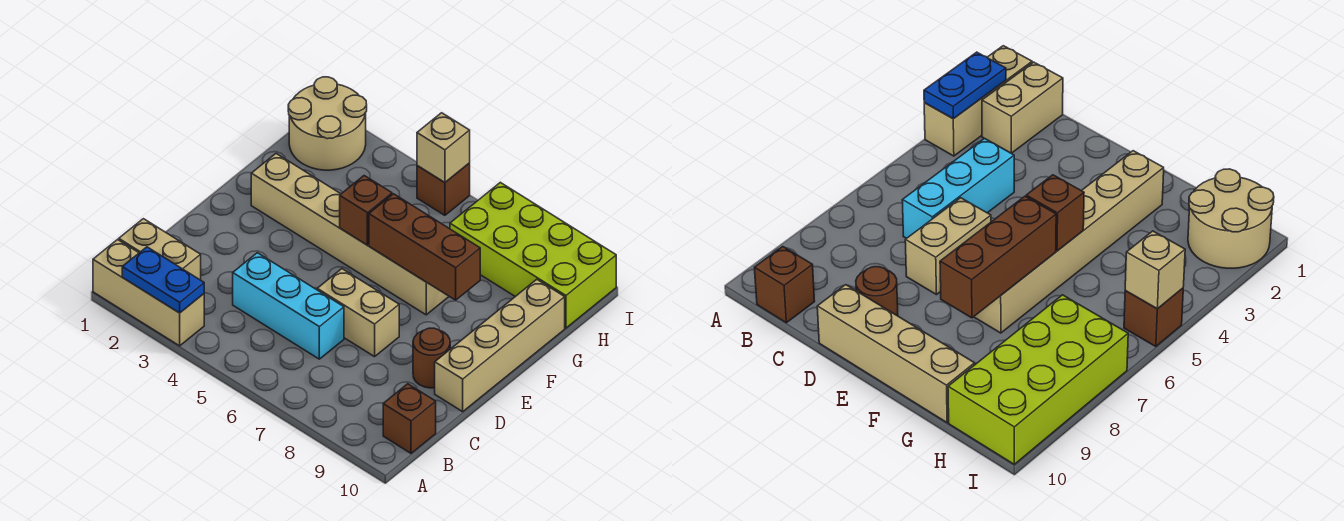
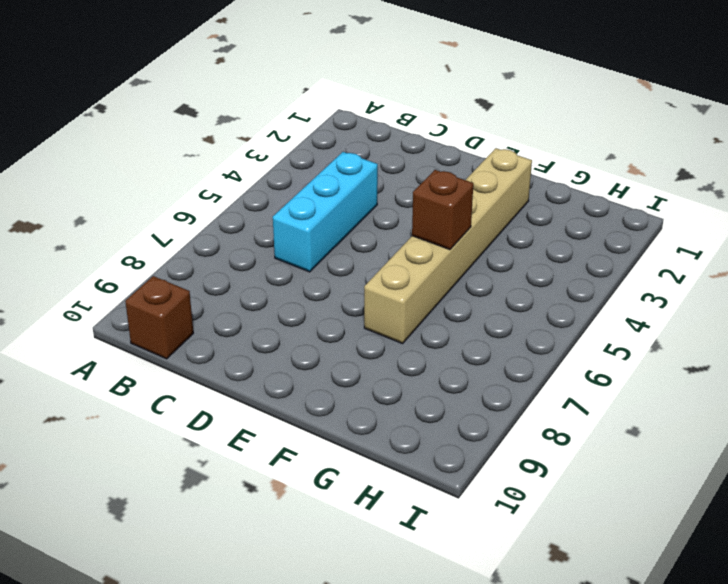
none -> tan brick A1:A3 level 1
none -> tan brick B1:B2 level 1
none -> tan brick D6:D7 level 1

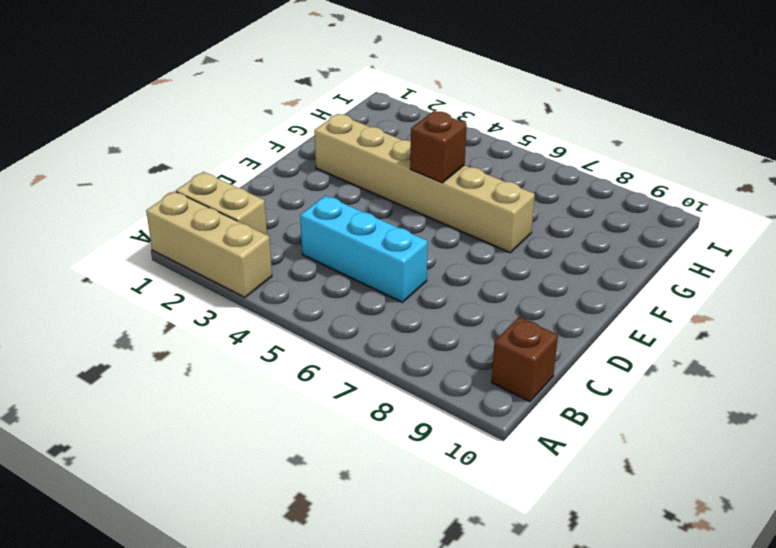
none -> tan brick D6:D7 level 1
none -> brown round brick D9 level 1
none -> tan brick D10:G10 level 1

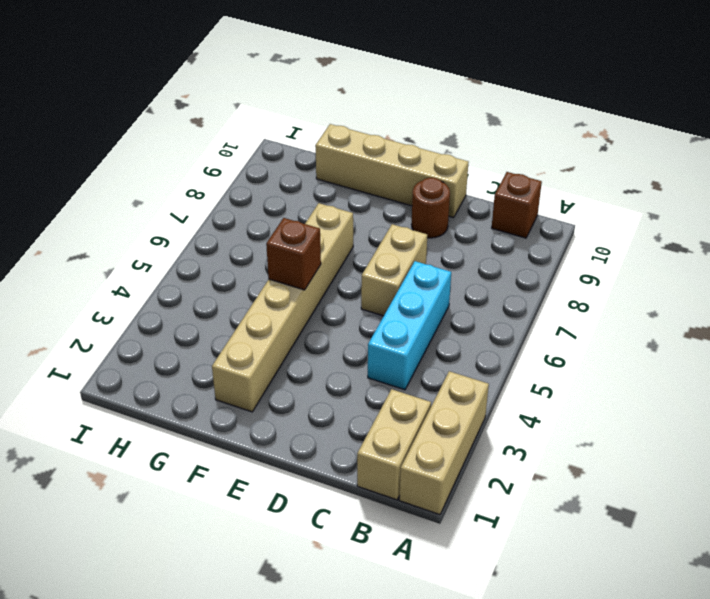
none -> tan round brick H1:I2 level 1
none -> lime brick H7:I10 level 1
none -> brown brick I5 level 1

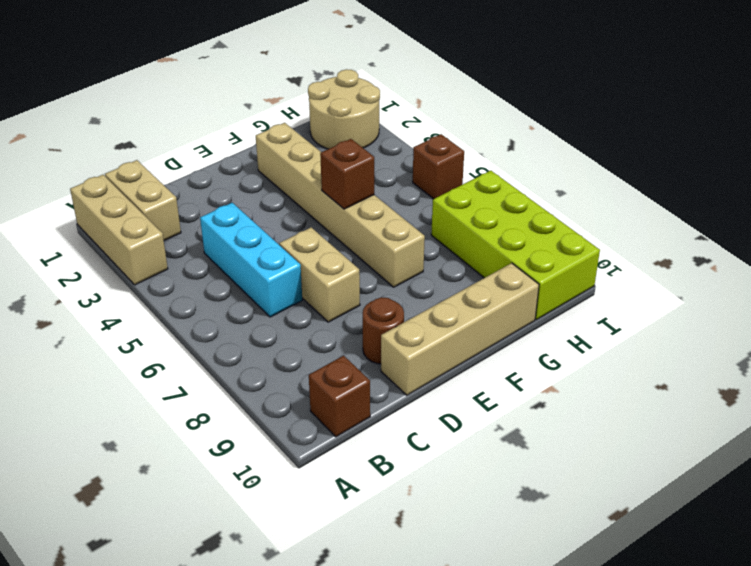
none -> blue plate A2:A3 level 2
none -> brown brick F6:F8 level 2
none -> tan brick I5 level 2

